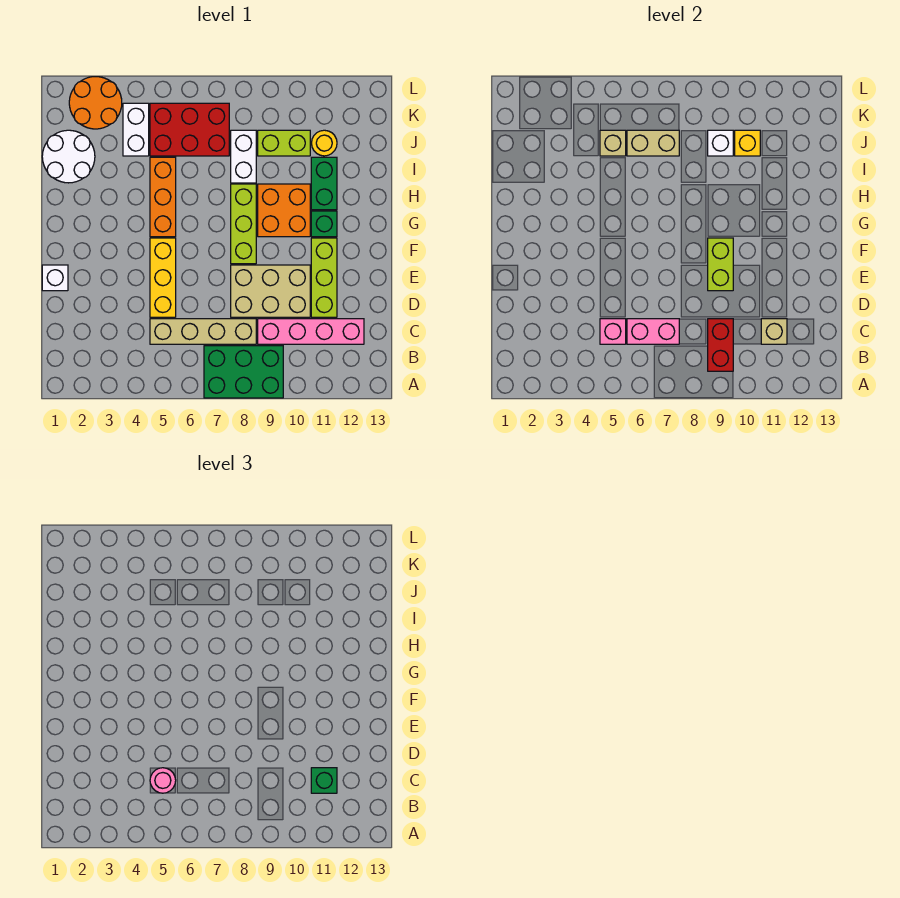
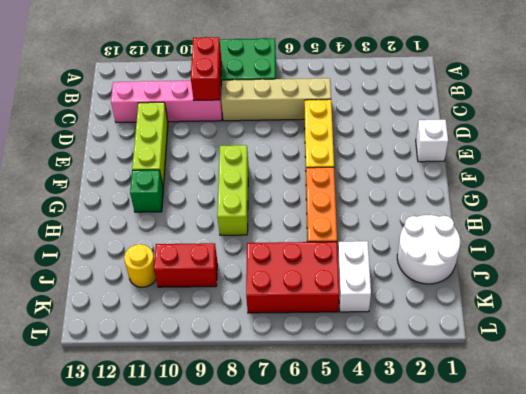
red brick J9:J10 level 1 -> lime brick J9:J10 level 1
none -> tan brick D8:E10 level 1
none -> orange brick G9:H10 level 1
none -> green brick H11:I11 level 1
none -> white brick I8:J8 level 1

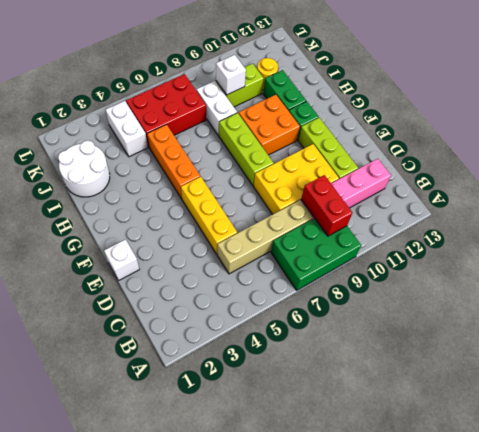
yellow brick D8:E10 level 1 -> tan brick D8:E10 level 1
none -> orange round brick K2:L3 level 1
none -> pink brick C5 level 2
none -> pink brick C6:C7 level 2
none -> tan brick C11 level 2

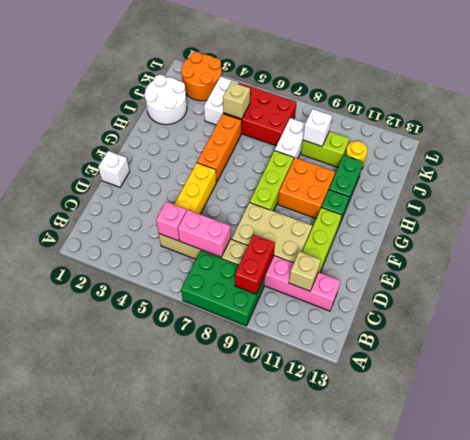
none -> lime brick E9:F9 level 2
none -> tan brick J6:J7 level 2
none -> yellow brick J10 level 2
none -> pink round brick C5 level 3

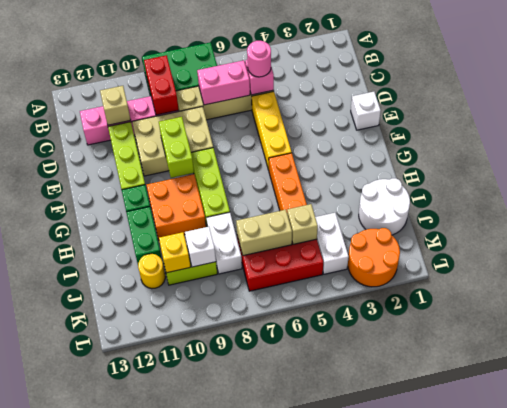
none -> green brick C11 level 3

